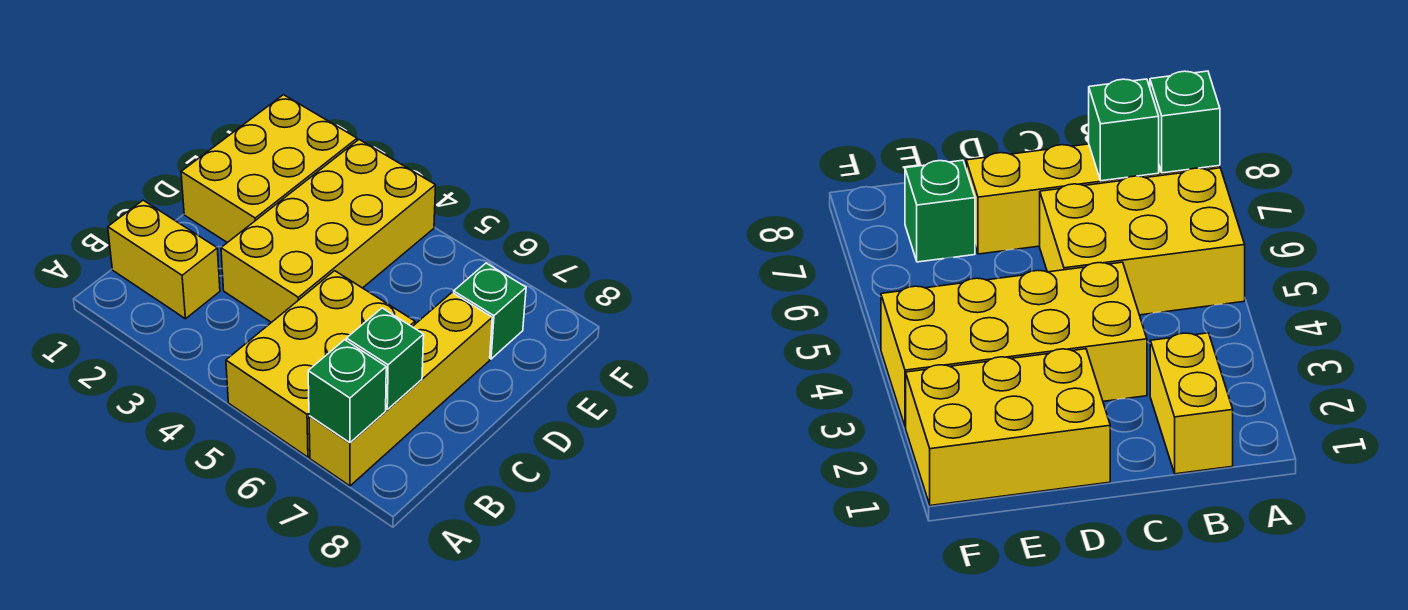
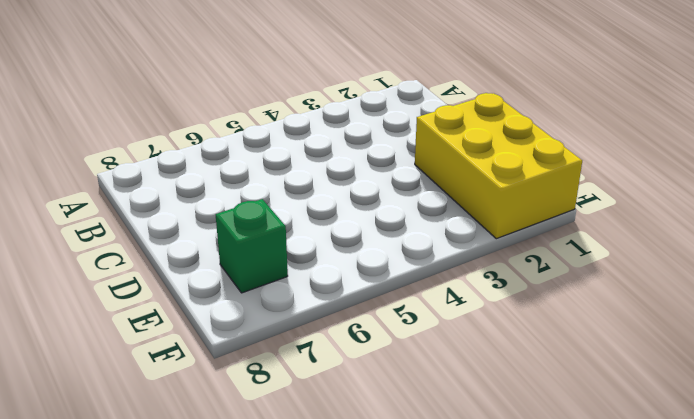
none -> yellow brick A5:C6 level 1
none -> yellow brick A7:D7 level 1

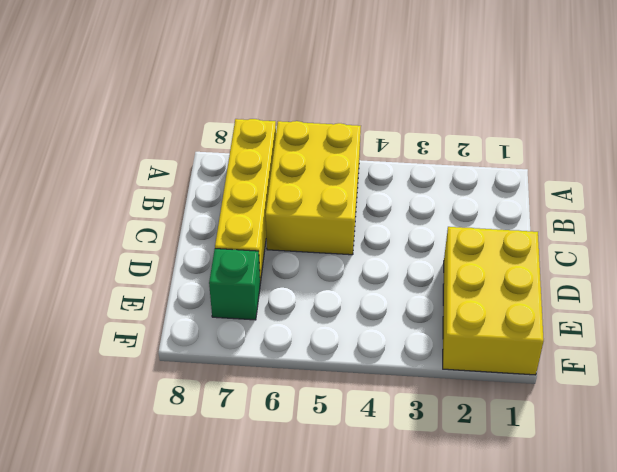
none -> yellow brick B1:B2 level 1
none -> yellow brick C3:F4 level 1

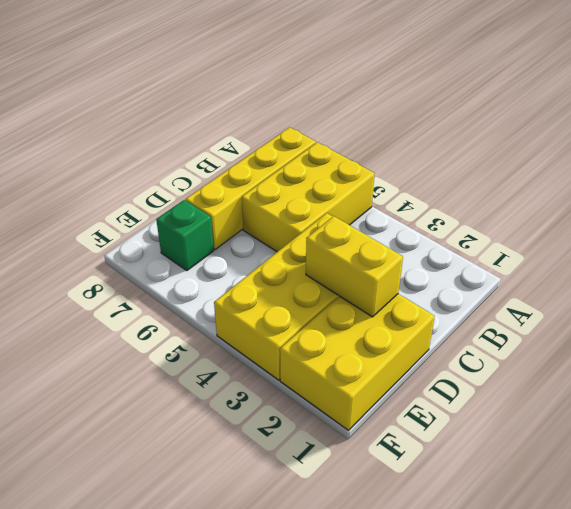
yellow brick D2:D3 level 2 -> yellow brick B1:B2 level 1
none -> green brick A7 level 2
none -> green brick B7 level 2

